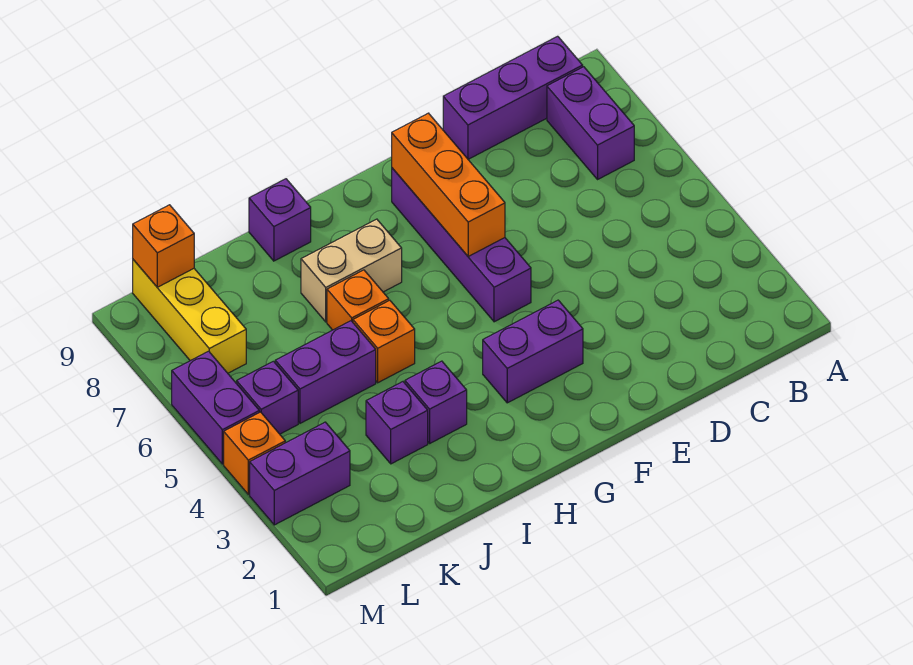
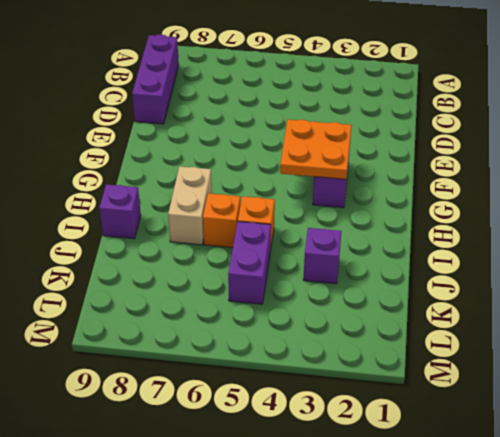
orange plate F3:G4 level 2 -> none
none -> purple brick B7:B8 level 1
none -> purple brick F5:F8 level 1
none -> purple brick I3 level 1

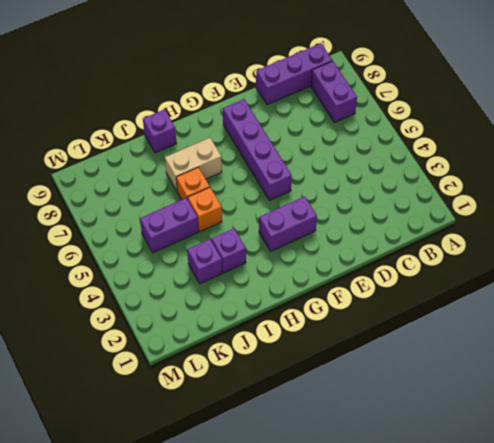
none -> purple brick L3:M3 level 1
none -> purple brick L5 level 1
none -> yellow brick L7:L9 level 1

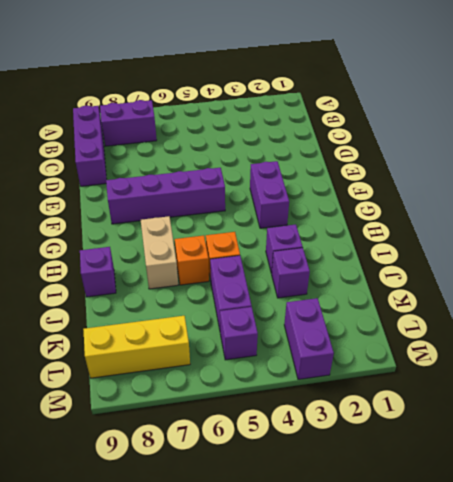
none -> orange brick M4 level 1
none -> purple brick M5:M6 level 1
none -> orange brick F6:F8 level 2

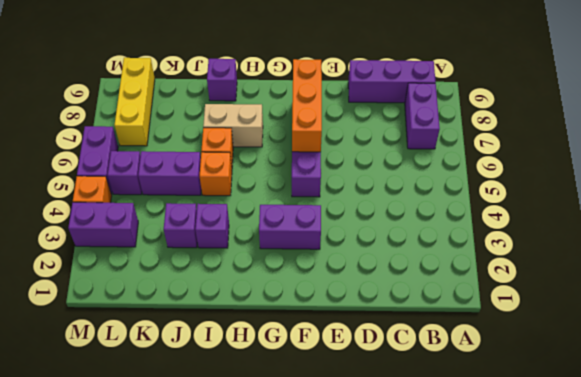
none -> orange brick L9 level 2

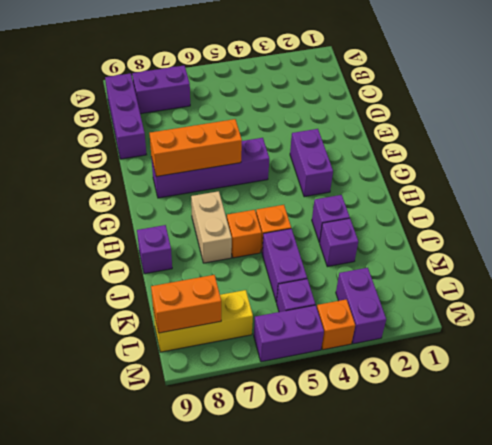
orange brick L8:L9 level 2 -> orange brick L9 level 2

